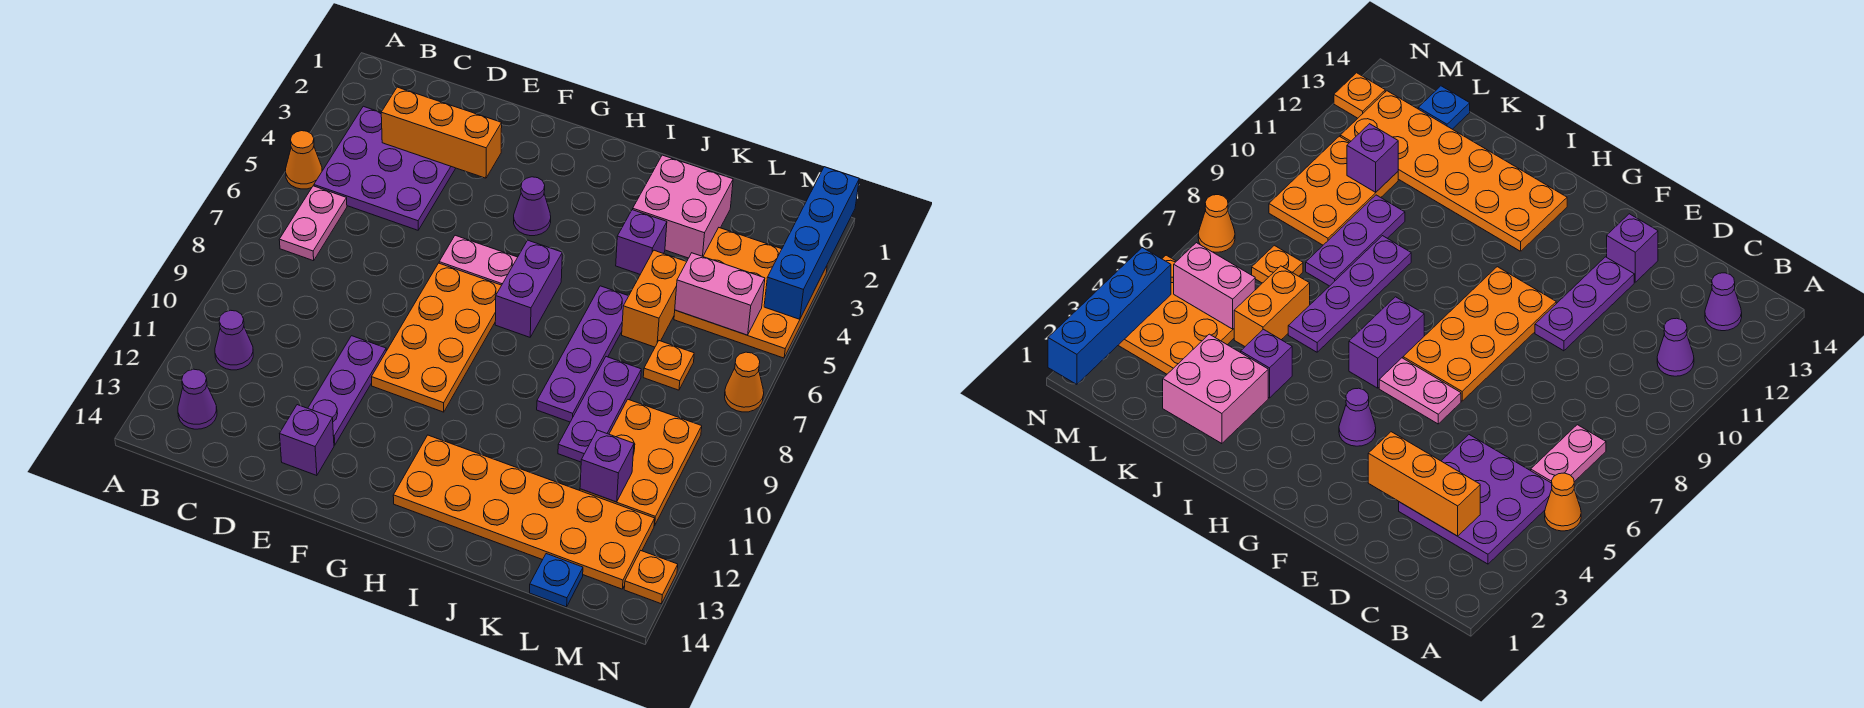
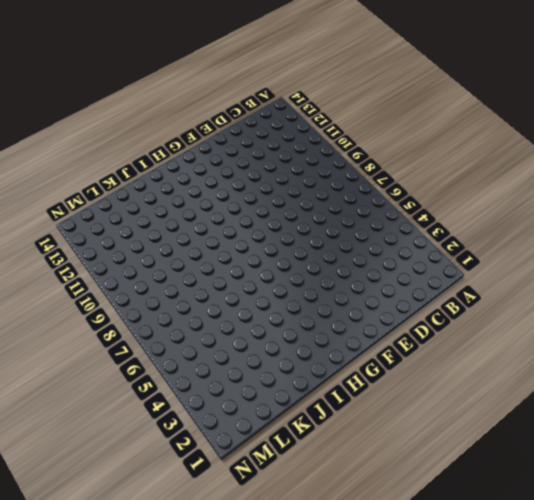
none -> orange cone A5 level 1
none -> purple plate B3:D5 level 1
none -> pink plate B6:B7 level 1

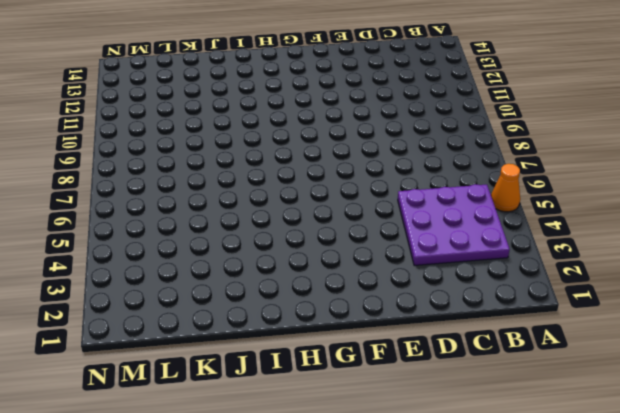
none -> pink plate B6:B7 level 1
none -> purple cone B11 level 1
none -> purple cone B13 level 1

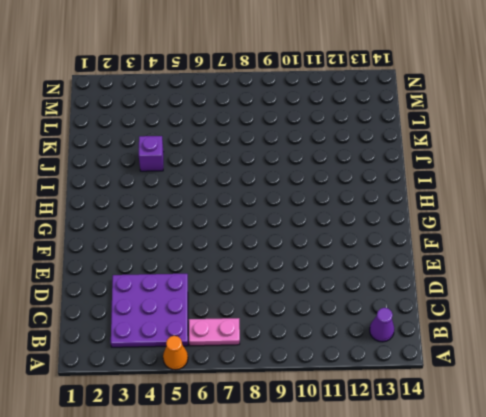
none -> purple cone B11 level 1
none -> purple plate E10:E12 level 1
none -> purple brick E13 level 1

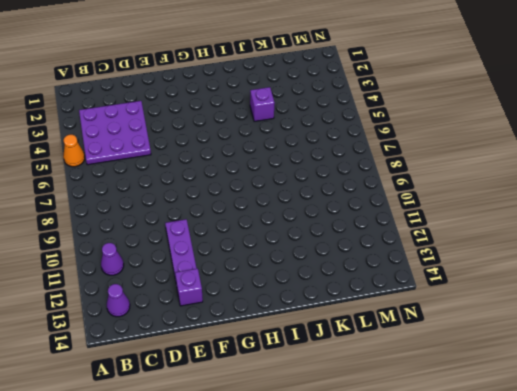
none -> pink plate B6:B7 level 1
none -> pink plate F6:G6 level 1
none -> orange plate F7:G10 level 1

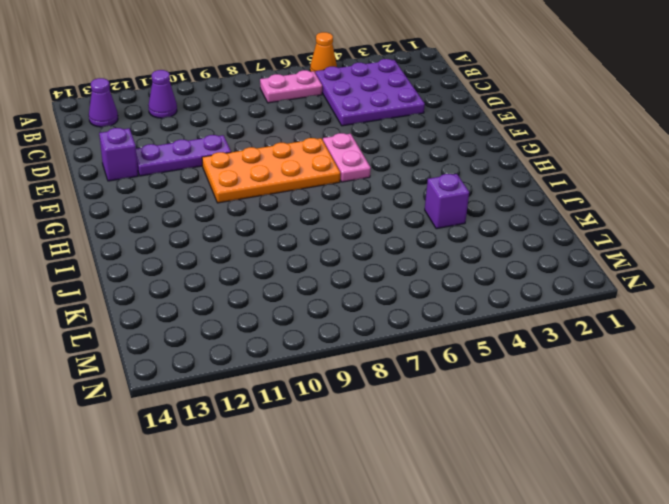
none -> purple cone G4 level 1
none -> purple brick H6:H7 level 1
none -> orange plate H12:M13 level 1

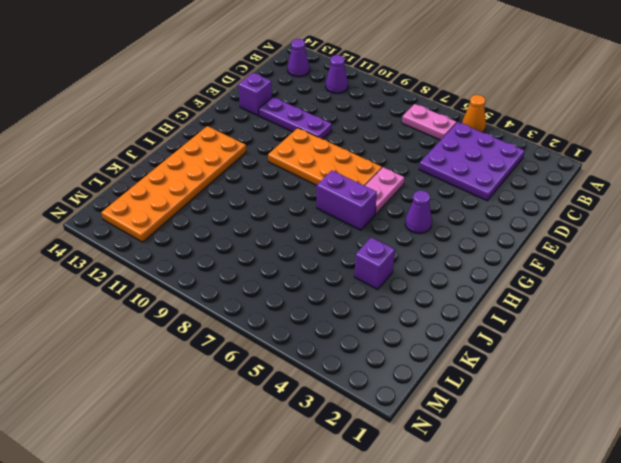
none -> pink brick J2:K3 level 1
none -> purple plate J6:J9 level 1
none -> orange brick K5:K6 level 1

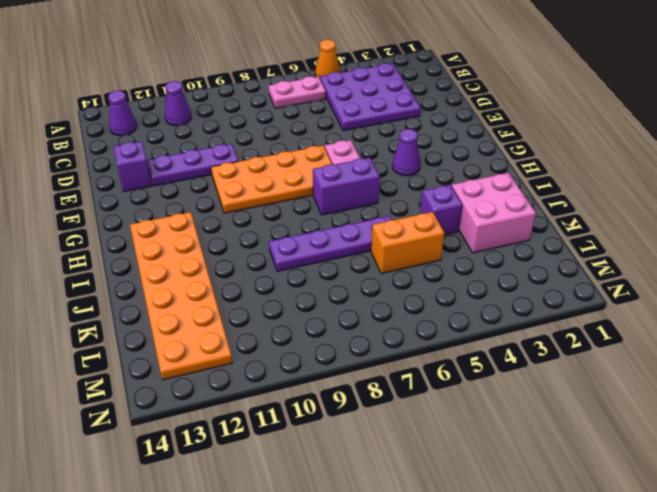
none -> purple plate K8:K10 level 1
none -> orange plate L3:N5 level 1
none -> orange plate L7 level 1

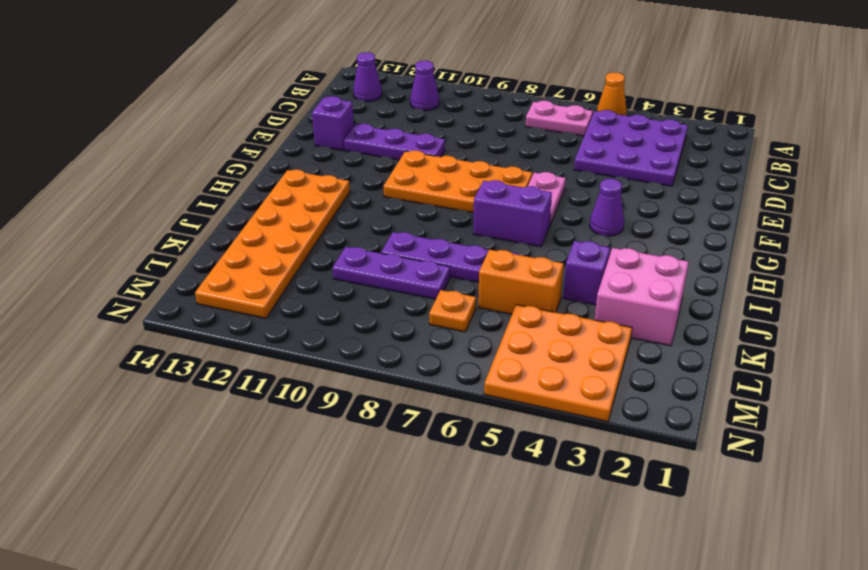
none -> orange plate L9:M11 level 1
none -> blue plate L14 level 1
none -> orange cone N7 level 1

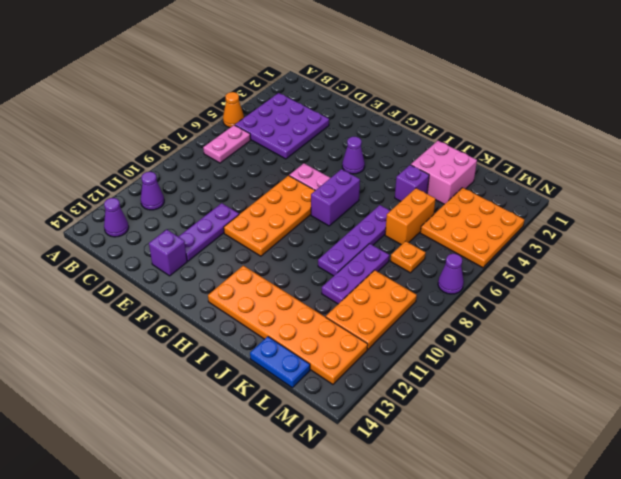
blue plate K14:L14 level 1 -> blue plate L14 level 1
purple cone N7 level 1 -> orange cone N7 level 1
none -> orange plate N13 level 1
none -> orange brick C3:E3 level 2
none -> pink brick L5:M5 level 2

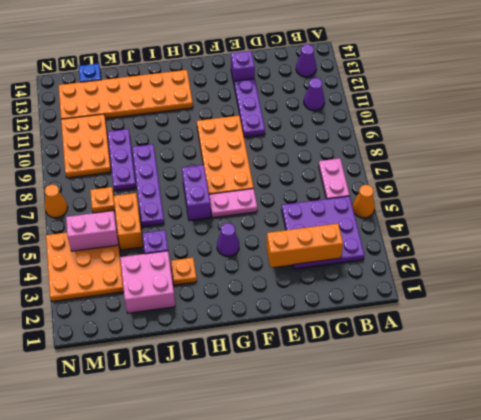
orange plate I3 level 1 -> orange plate N13 level 1
none -> purple brick L11 level 2
none -> blue brick N1:N4 level 2

